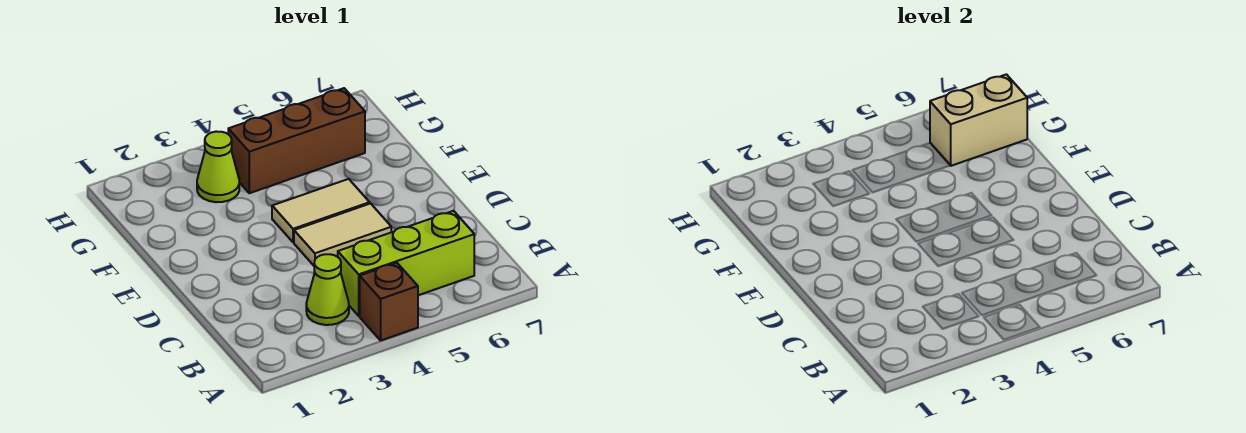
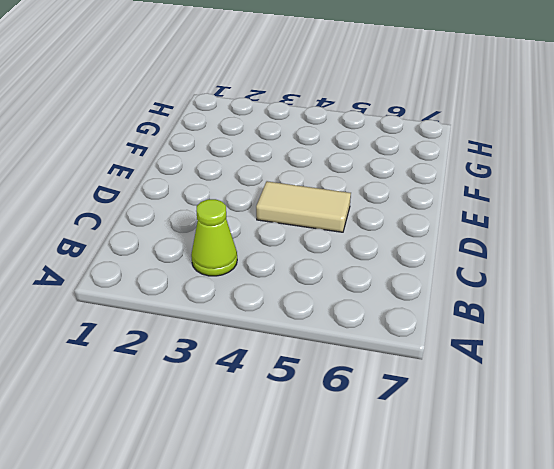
none -> brown brick A4 level 1
none -> lime brick B4:B6 level 1

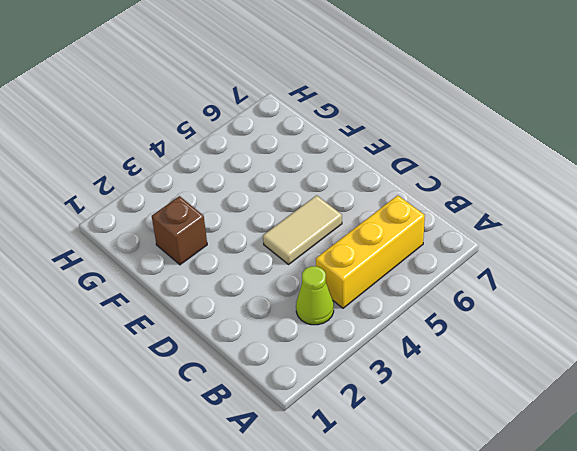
yellow brick B4:B6 level 1 -> lime brick B4:B6 level 1
brown brick F2 level 1 -> brown brick A4 level 1
none -> tan tile E4:E5 level 1
none -> lime cone G3 level 1

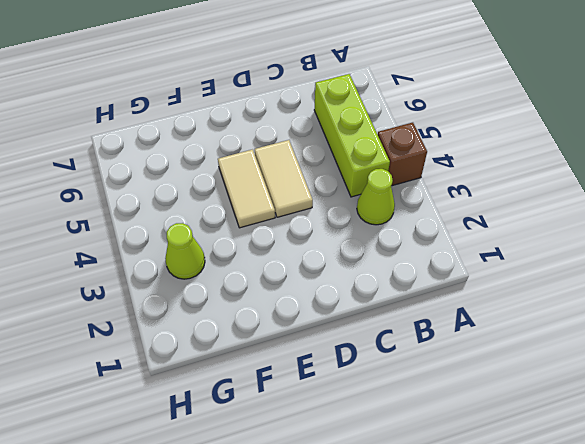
none -> brown brick G4:G6 level 1
none -> tan brick G6:G7 level 2

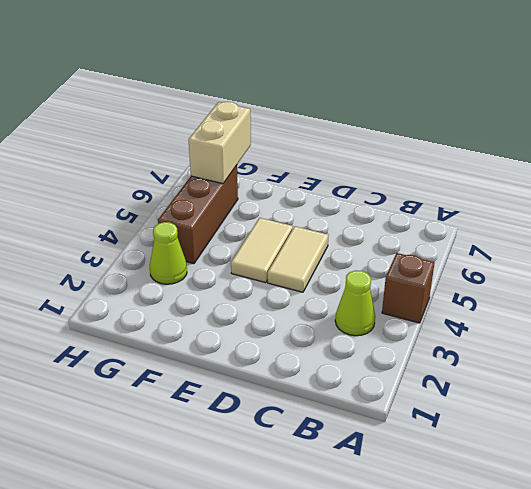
none -> lime brick B4:B6 level 1

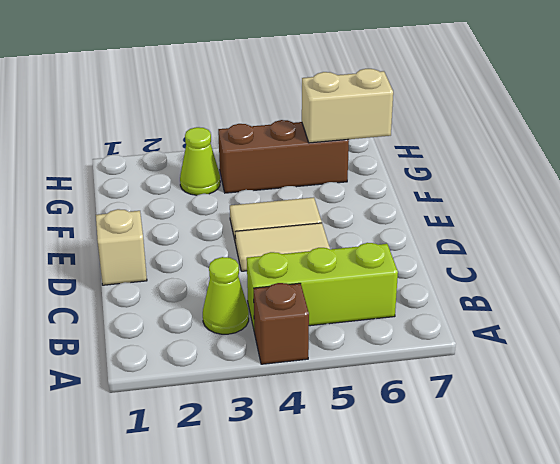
tan brick D1 level 1 -> none

